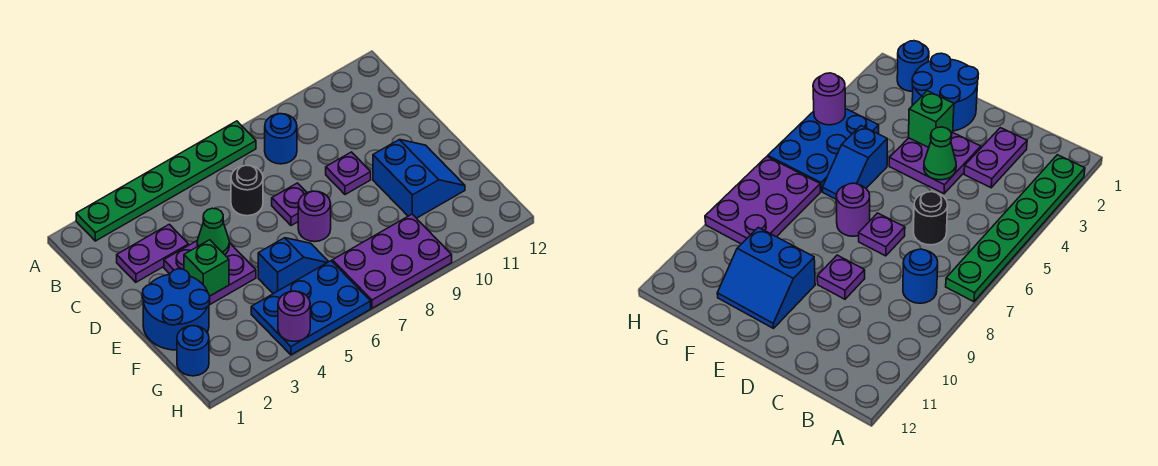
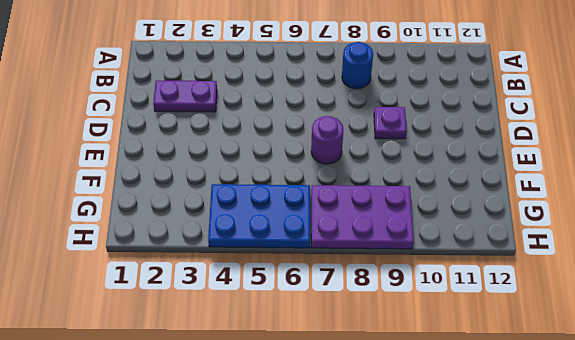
none -> green plate A2:A7 level 1
none -> black round brick C6 level 1
none -> purple plate D3:E4 level 1

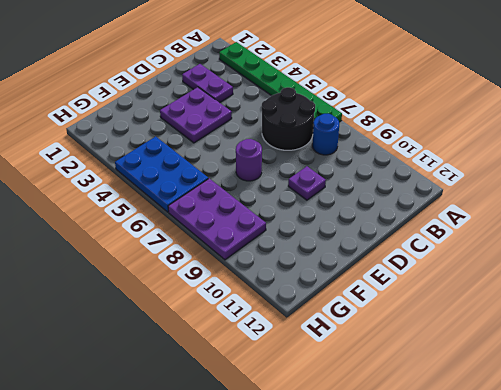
black round brick B6:C7 level 1 -> black round brick C6 level 1
none -> purple plate D7 level 1
none -> blue round brick E1:F2 level 1
none -> blue slope E10:F11 level 1 top 10

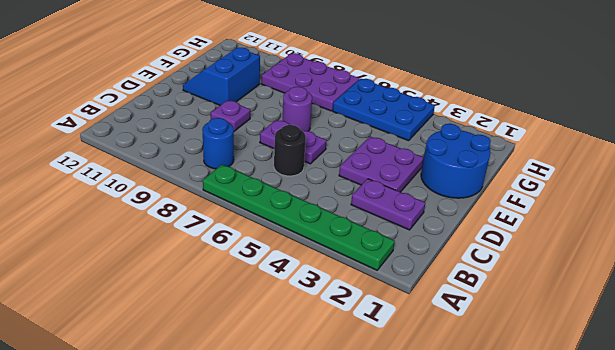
purple plate D6:D7 level 1 -> purple plate D7 level 1
none -> blue slope F5:F6 level 1 top 5
none -> blue round brick G1 level 1
none -> green cone D4 level 2

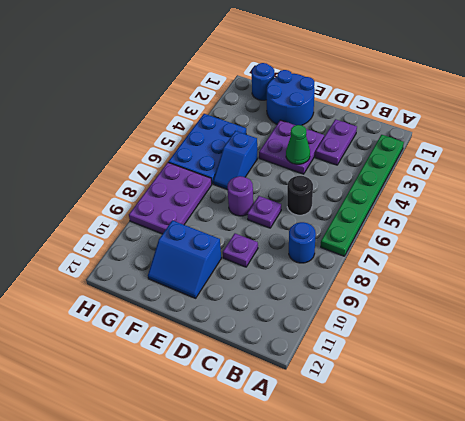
none -> green brick E3 level 2
none -> purple round brick H4 level 2

